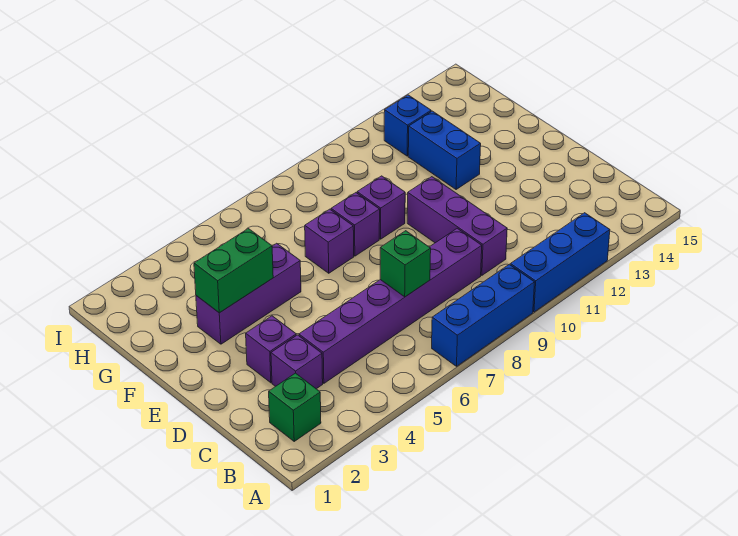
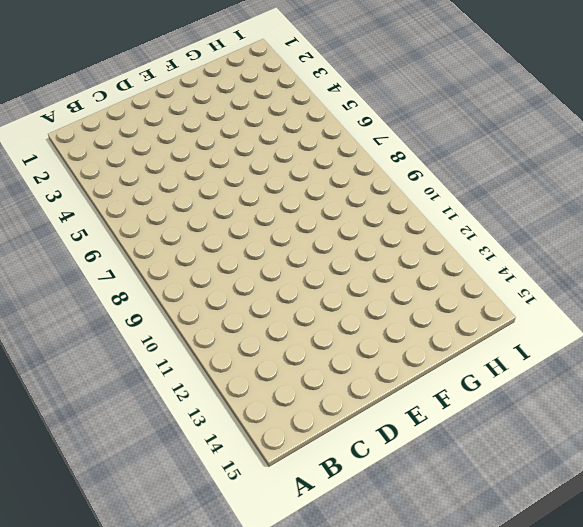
none -> blue brick A7:A9 level 1
none -> blue brick A10:A12 level 1
none -> green brick B2 level 1

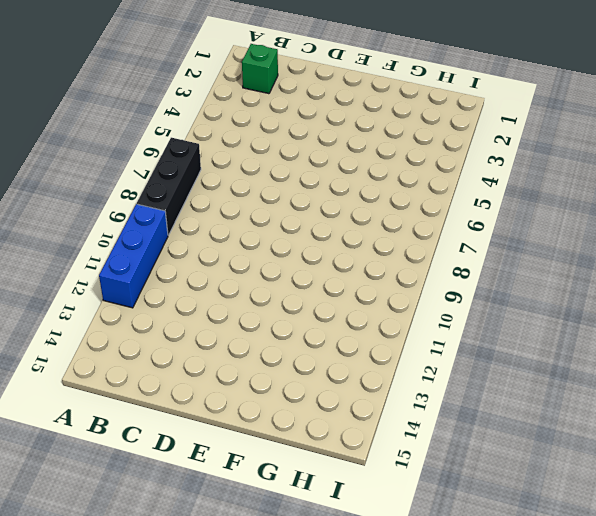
black brick A7:A9 level 1 -> blue brick A7:A9 level 1
none -> purple brick C3 level 1
none -> purple brick C4:C9 level 1
none -> purple brick C10:E10 level 1

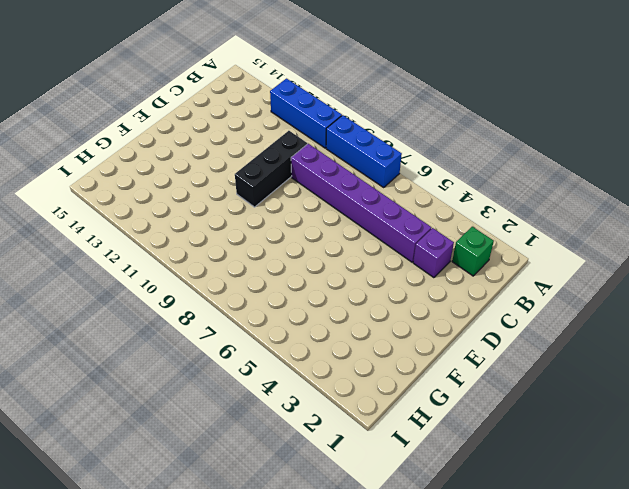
black brick C10:E10 level 1 -> purple brick C10:E10 level 1
none -> purple brick D3 level 1
none -> purple brick F3:F5 level 1
none -> purple brick F7 level 1

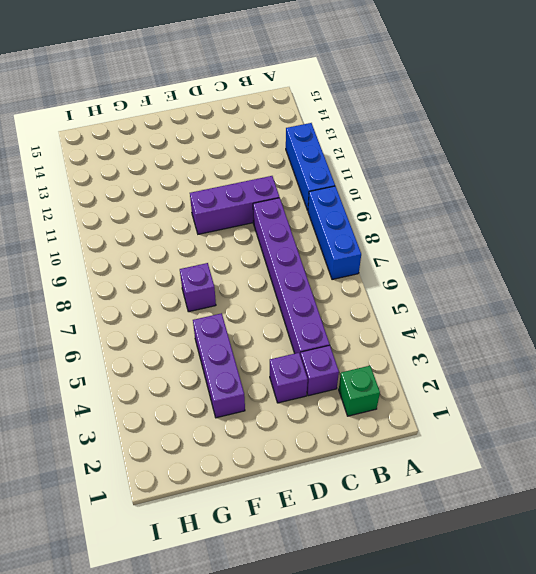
none -> purple brick F8 level 1
none -> purple brick F9 level 1
none -> blue brick F12:G12 level 1

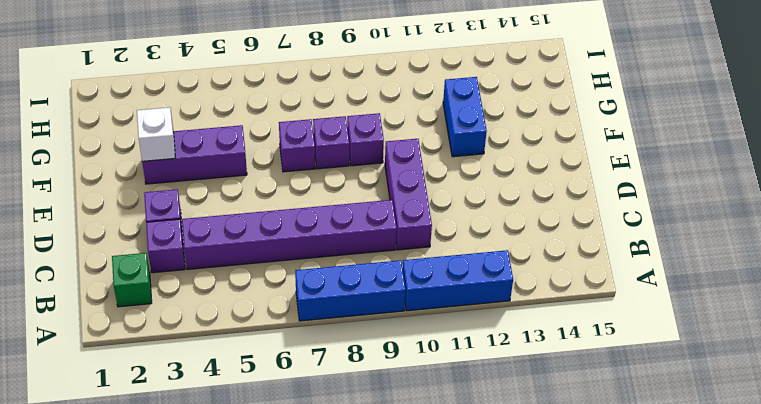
white brick F3 level 2 -> green brick F3:F4 level 2
none -> blue brick H12 level 1
none -> green brick C7 level 2

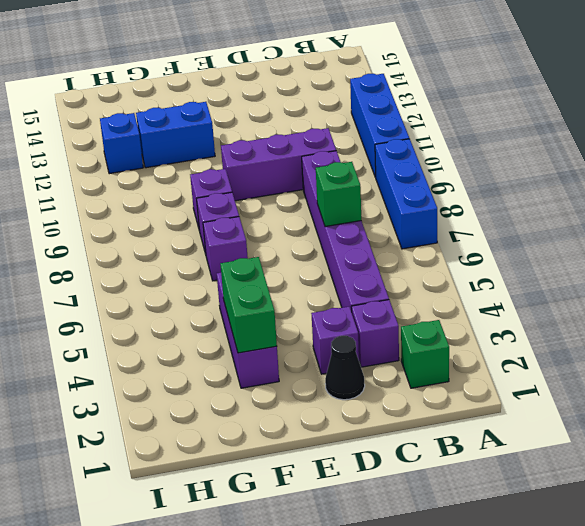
black cone D2 level 1 -> none

